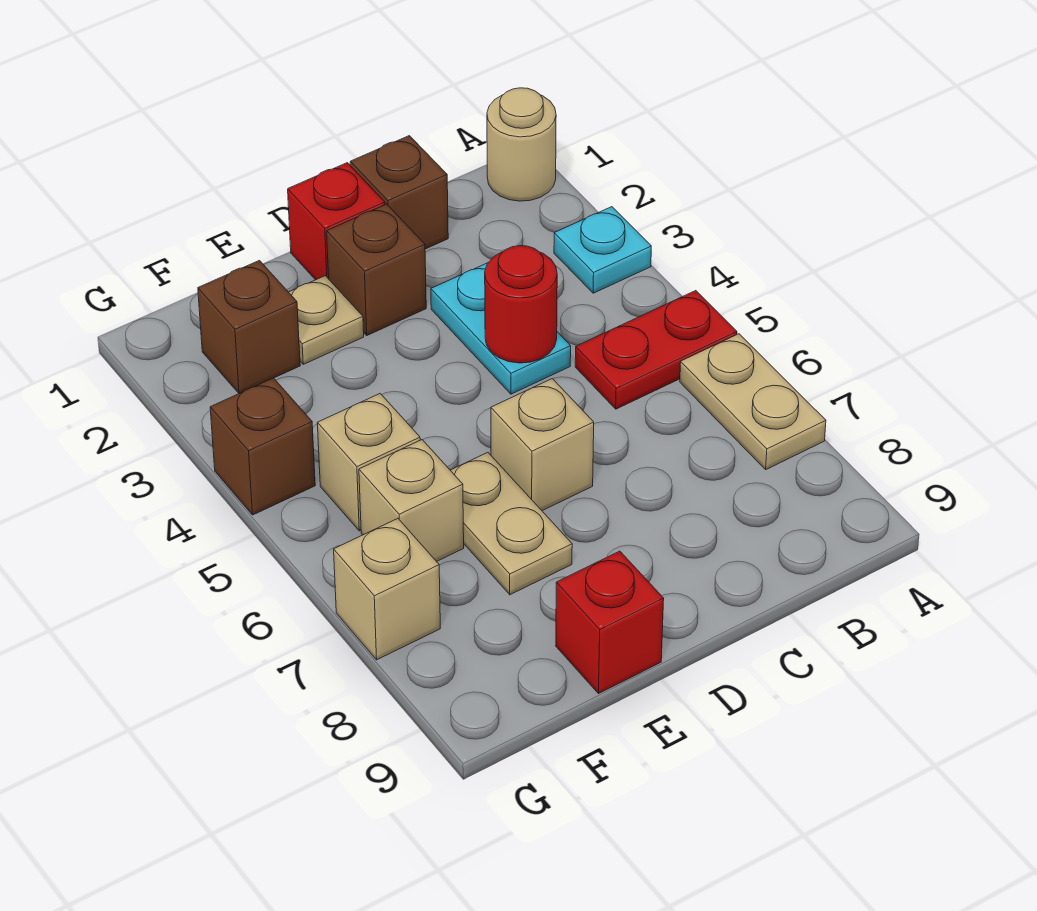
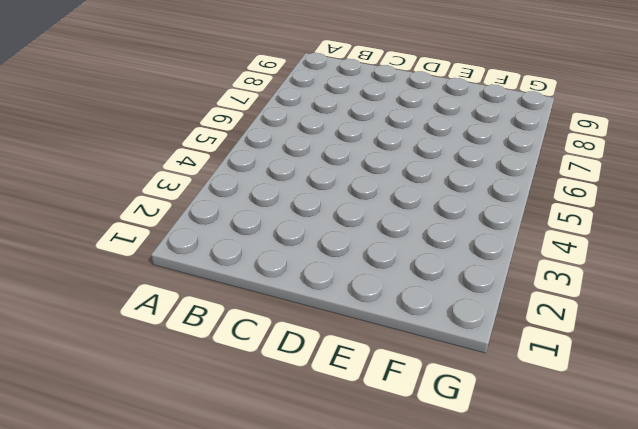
none -> tan round brick A1 level 1
none -> cyan plate A3 level 1
none -> red plate A5:B5 level 1

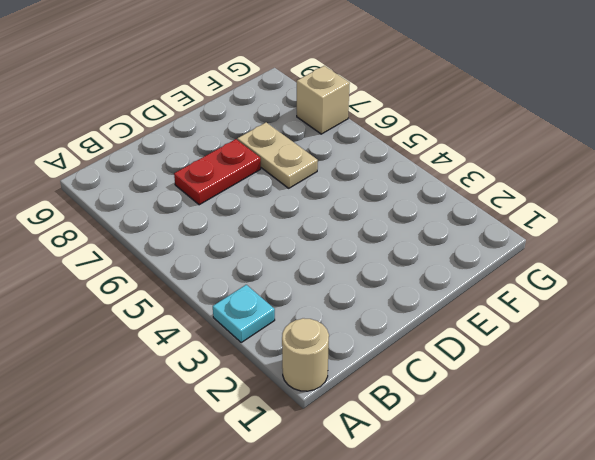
red plate C7:D7 level 1 -> red plate A5:B5 level 1
none -> tan plate A6:A7 level 1
none -> brown brick C1 level 1
none -> cyan plate C3:C4 level 1

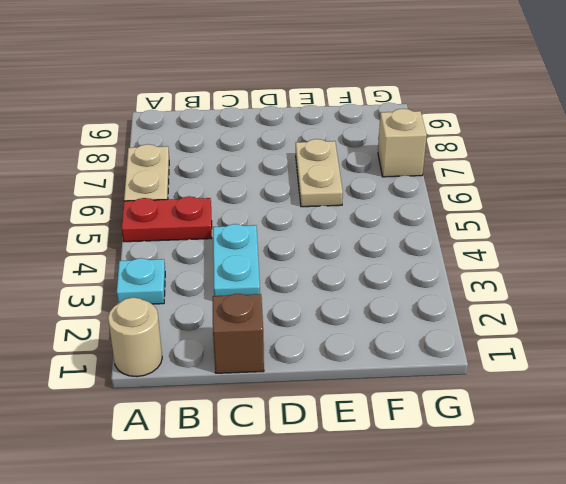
none -> red brick D1 level 1
none -> brown brick D2 level 1
none -> tan brick D6 level 1

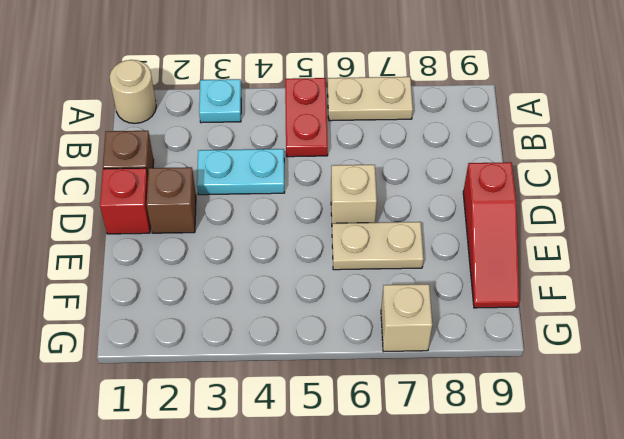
red slope D9:F9 level 1 top D -> red brick E9 level 1
none -> tan plate E2 level 1
none -> brown brick F2 level 1
none -> tan brick F5 level 1

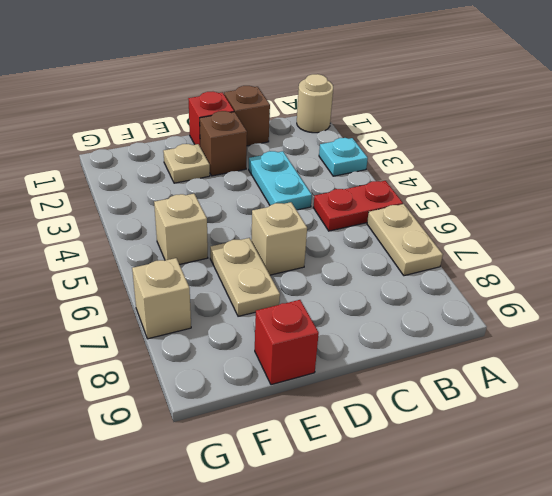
none -> brown brick F2 level 1
none -> tan brick F6 level 1
none -> brown brick G4 level 1

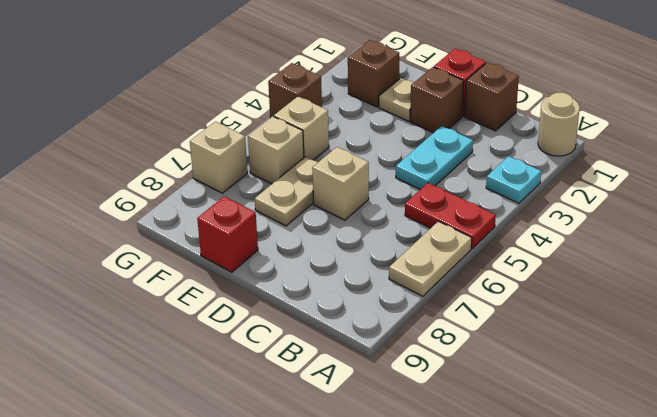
none -> red round brick C4 level 2

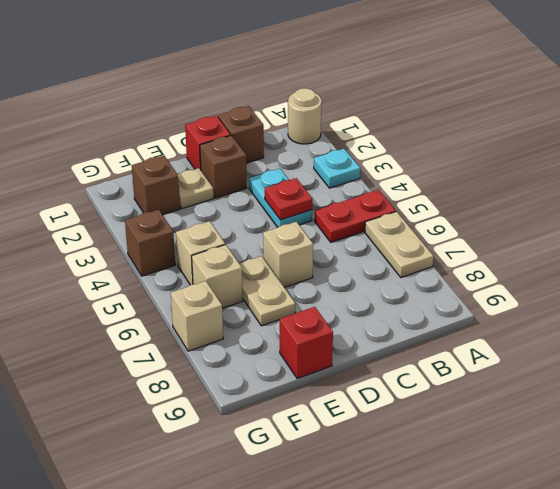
red plate C4 level 2 -> red round brick C4 level 2

